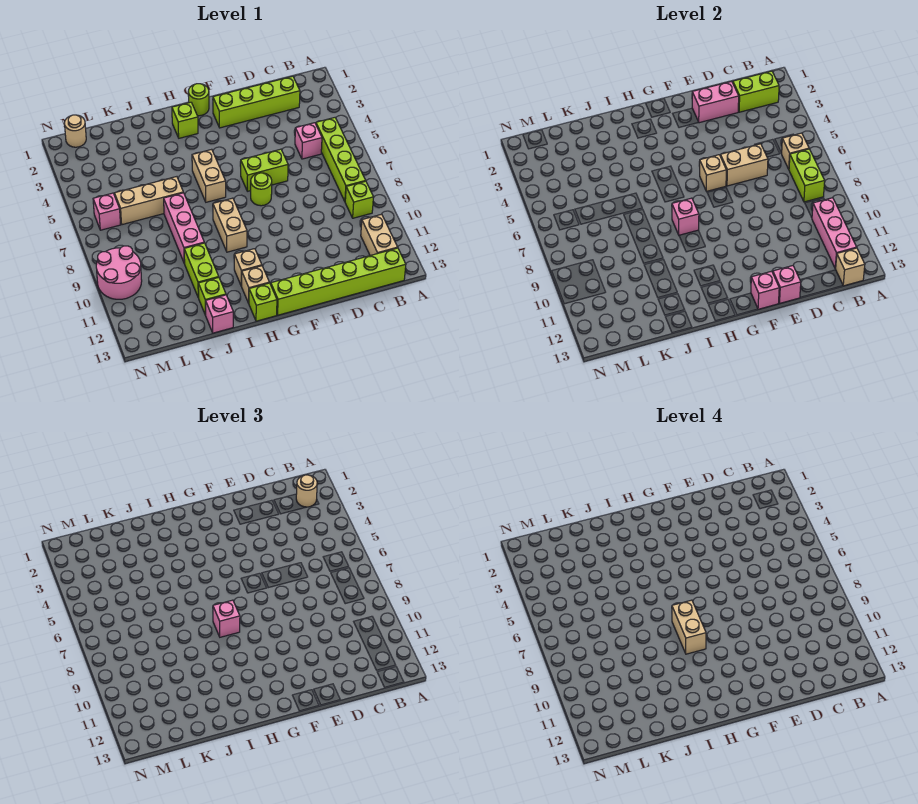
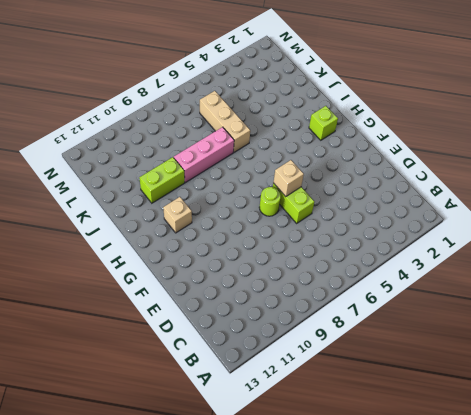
none -> lime brick B5:B8 level 1
none -> lime brick B9 level 1
none -> tan brick B11:B12 level 1
none -> lime brick B13:G13 level 1

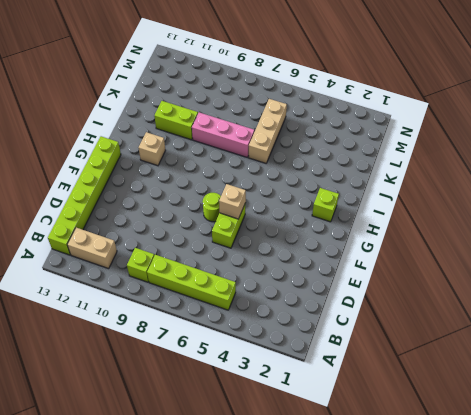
none -> lime brick C2:F2 level 1
none -> pink brick C5 level 1
none -> lime round brick G1 level 1
none -> tan brick H5:H6 level 1

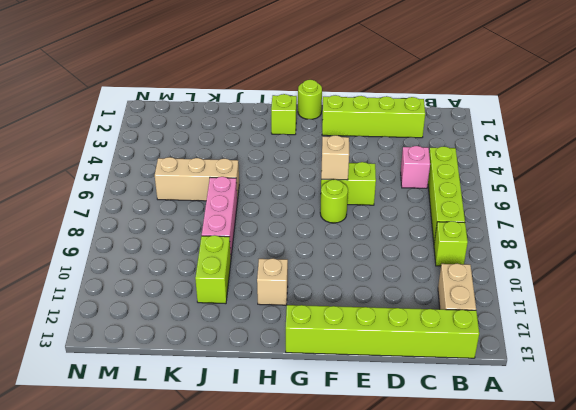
none -> tan brick H5:H6 level 1
none -> tan brick H8:H9 level 1
none -> tan brick H12 level 1
none -> lime brick H13 level 1

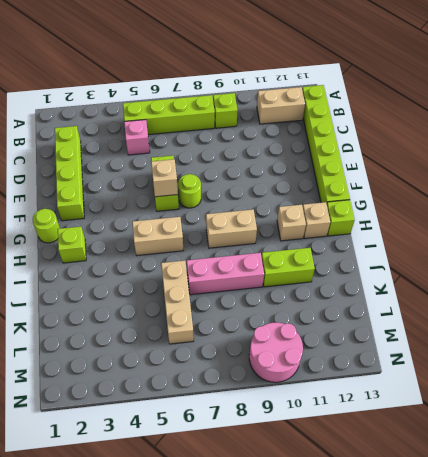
none -> lime brick J12 level 1
none -> pink brick J13 level 1
none -> tan round brick M1 level 1
none -> pink brick M6 level 1

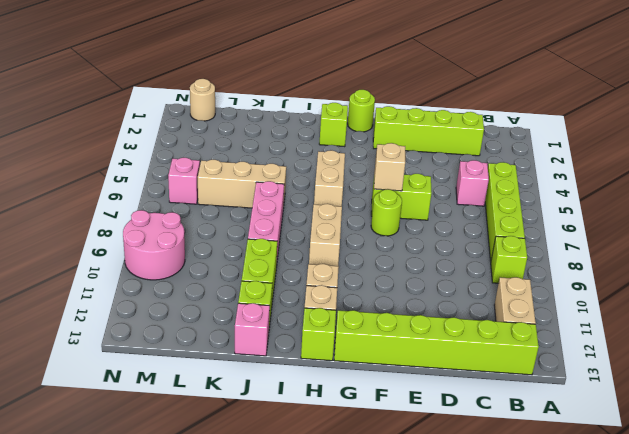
none -> lime brick B2:C2 level 2
none -> tan brick B6 level 2
none -> lime brick B7:B8 level 2
none -> pink brick B10:B12 level 2

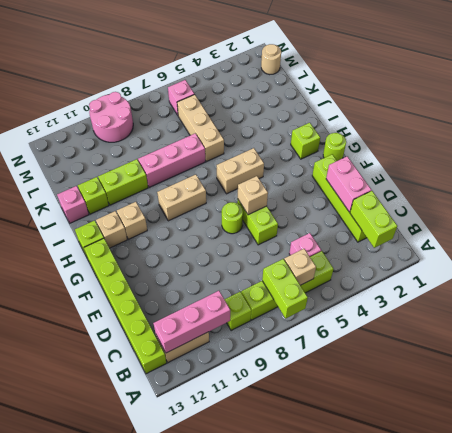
lime brick A7:B7 level 2 -> lime brick B7:B8 level 2
none -> tan brick B13 level 2
none -> tan brick D6:E6 level 2
none -> pink brick E13 level 2
none -> pink brick F13 level 2

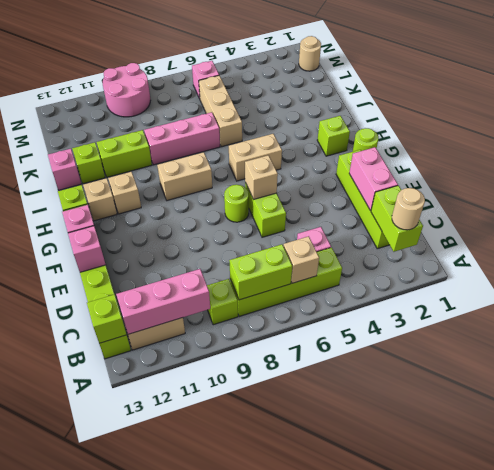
lime brick B13 level 2 -> tan brick B13 level 2
none -> tan brick D6:E6 level 2
none -> pink brick H8 level 2
none -> pink brick H8 level 3
none -> tan brick H8:H9 level 4

